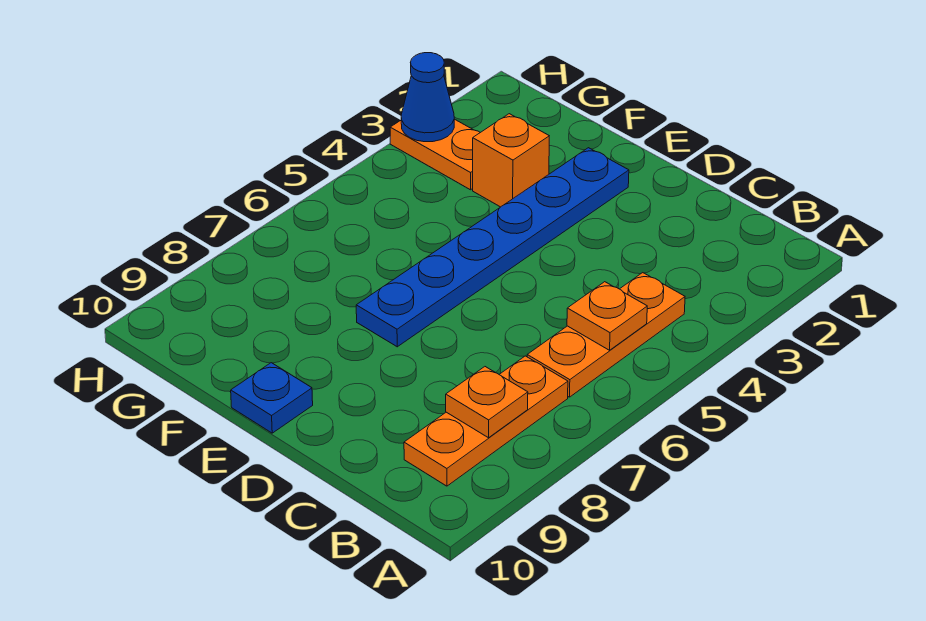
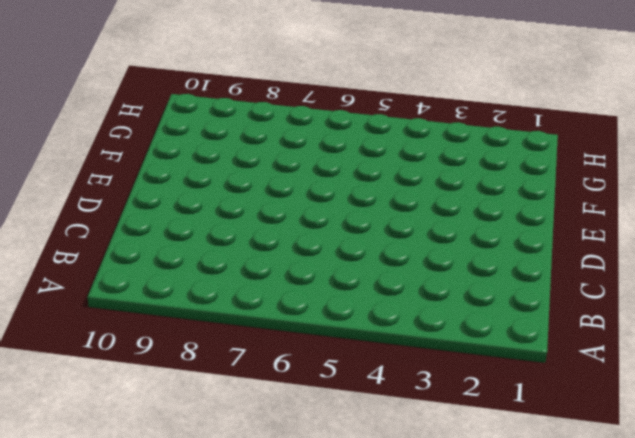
none -> orange plate B4:B6 level 1
none -> orange plate B7:B9 level 1

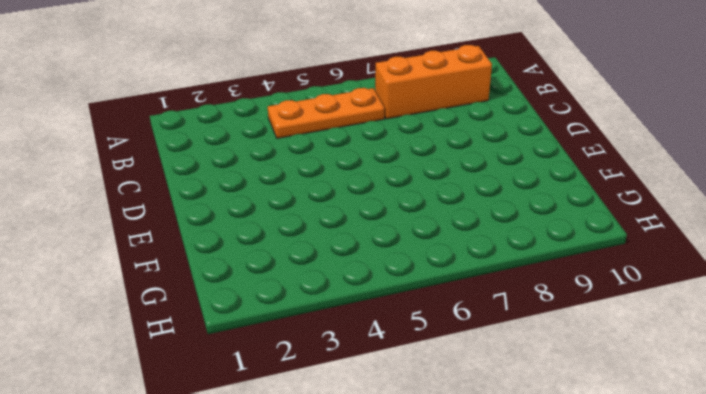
orange brick B7:B9 level 1 -> orange plate B7:B9 level 1
none -> blue plate E2:E7 level 1
none -> blue plate E10 level 1

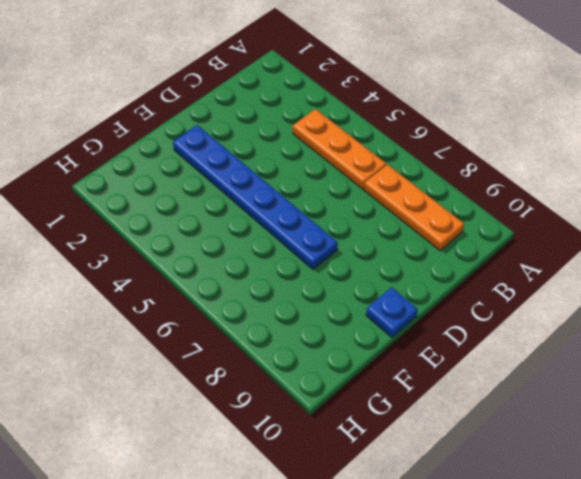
none -> orange brick F3 level 1
none -> orange plate G3:H3 level 1

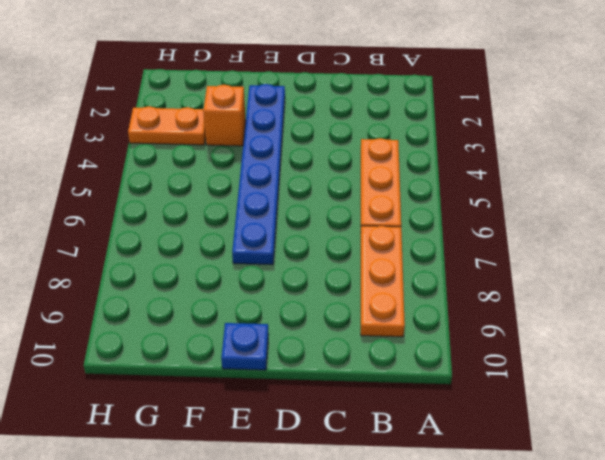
none -> orange plate B5 level 2
none -> orange plate B8 level 2

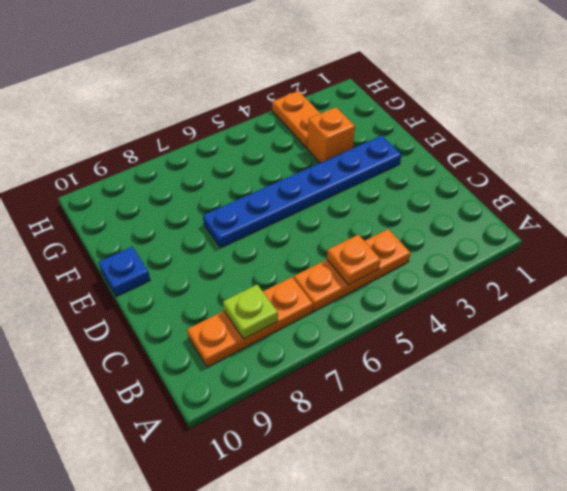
lime plate B8 level 2 -> orange plate B8 level 2
none -> blue cone H3 level 2

